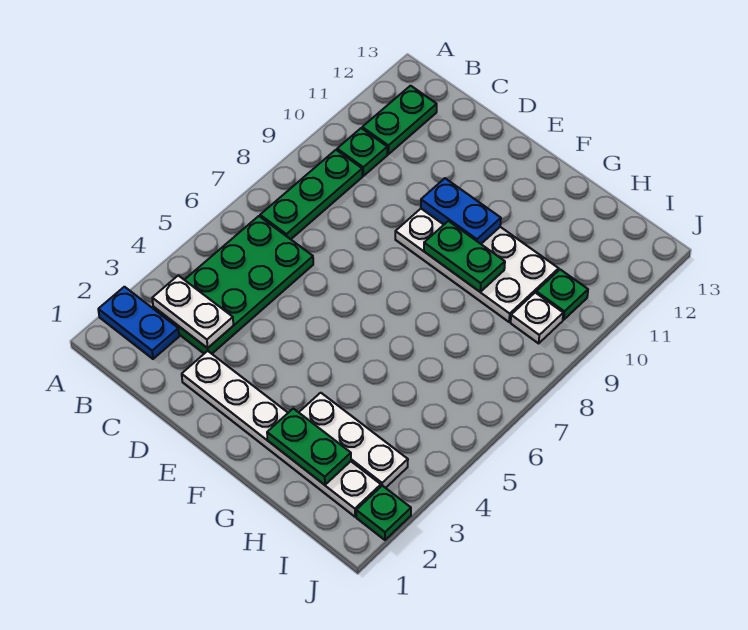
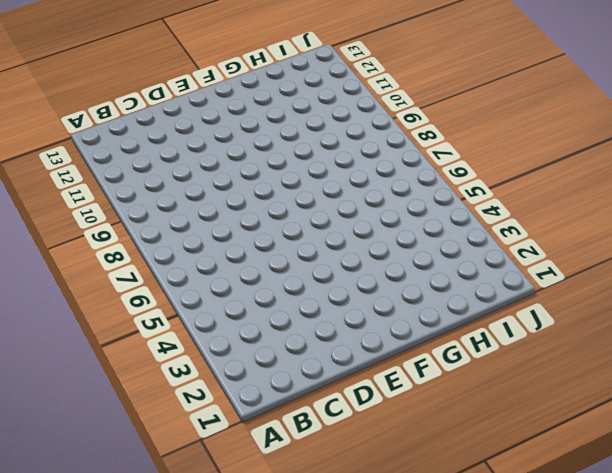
none -> blue plate A2:B2 level 1
none -> green plate B3:C6 level 1
none -> green plate B7:B9 level 1

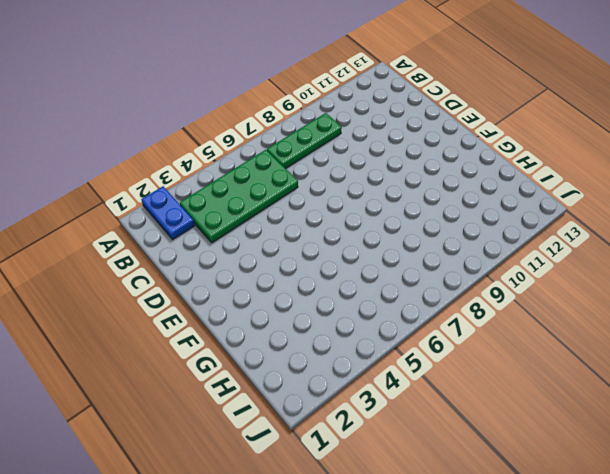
none -> green plate B10 level 1
none -> green plate B11:B12 level 1
none -> white plate D2:I2 level 1

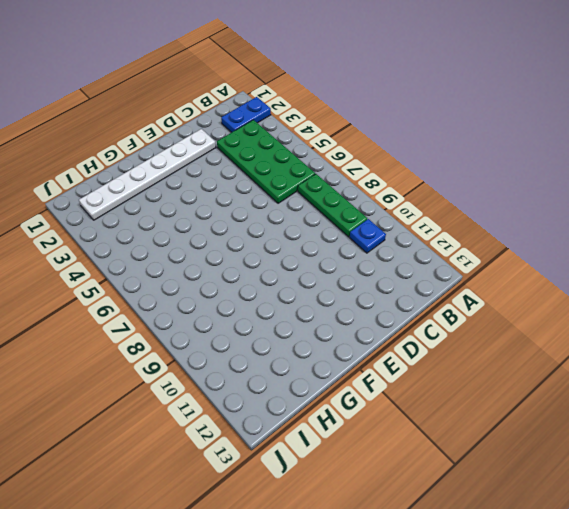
blue plate B10 level 1 -> green plate B10 level 1
none -> green plate B11:B12 level 1
none -> white plate E9:H10 level 1
none -> white plate G3:I3 level 1

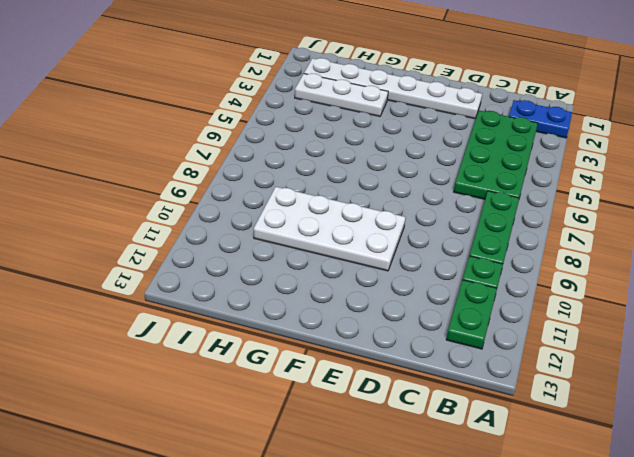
none -> white plate I9 level 1
none -> green plate I10 level 1
none -> green plate J2 level 1

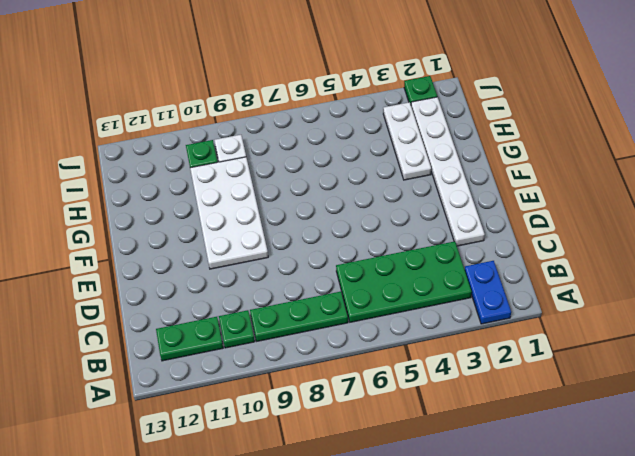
none -> white plate B3:C3 level 2
none -> blue plate E10:F10 level 2
none -> green plate F9:G9 level 2

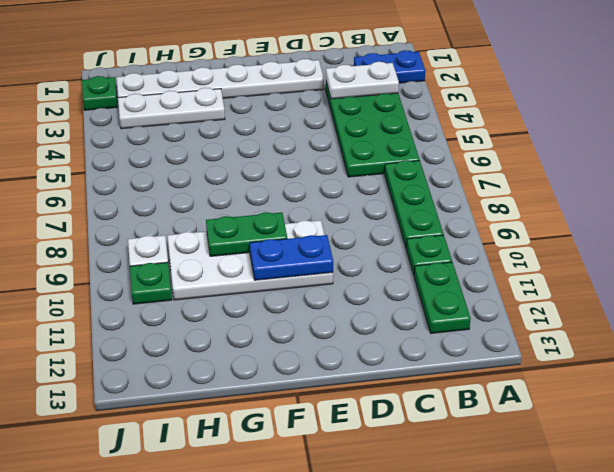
none -> green plate G2:H2 level 2

